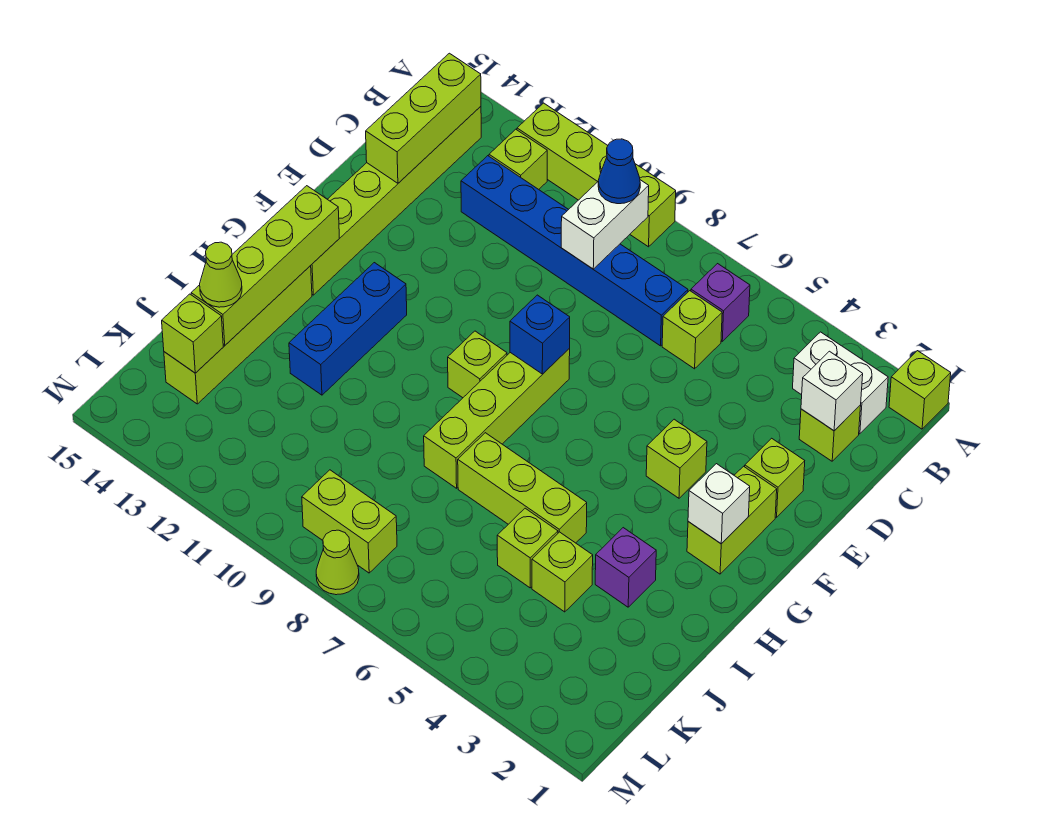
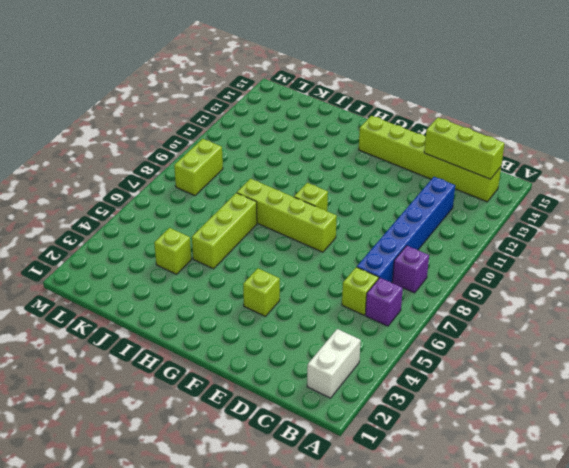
purple brick B8 level 1 -> purple brick I3 level 1
none -> lime brick A1 level 1
none -> lime brick A9:A12 level 1
none -> lime brick B12 level 1
none -> lime brick C2 level 1

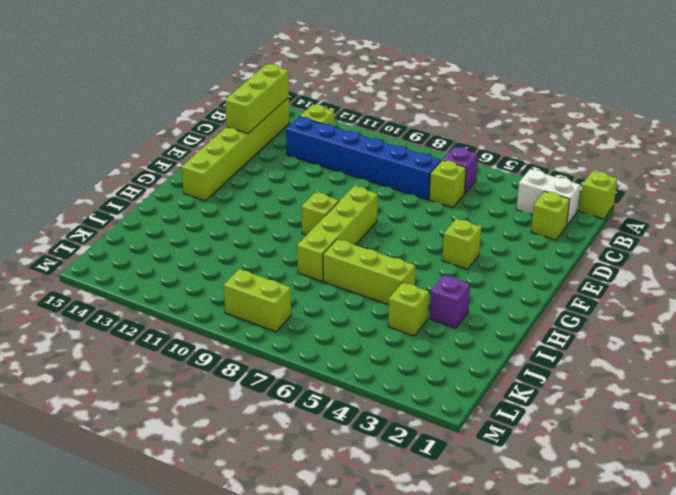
none -> lime brick A9:A12 level 1
none -> lime brick E2 level 1
none -> lime brick F2:G2 level 1
none -> blue brick G12:I12 level 1

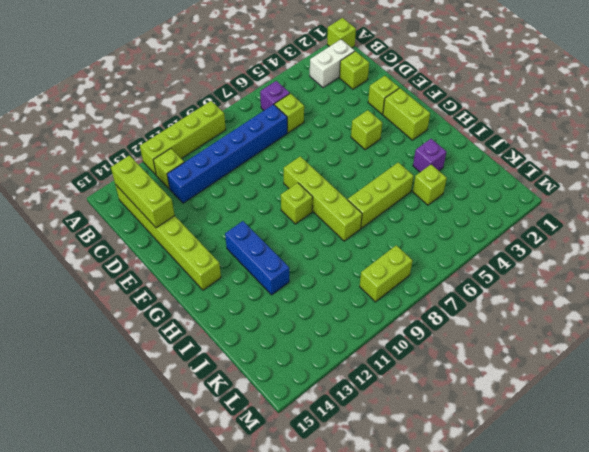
none -> lime brick H14:K14 level 1
none -> lime brick J5 level 1
none -> lime cone M8 level 1
none -> white brick B9:C9 level 2

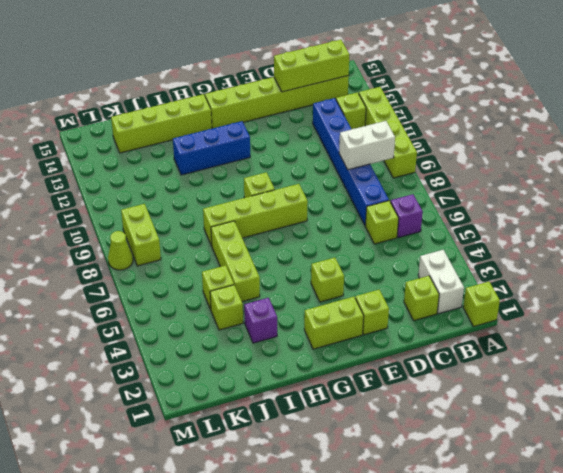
none -> white brick C2 level 2
none -> blue brick F8 level 2
none -> white brick G2 level 2
none -> lime brick G14:J14 level 2

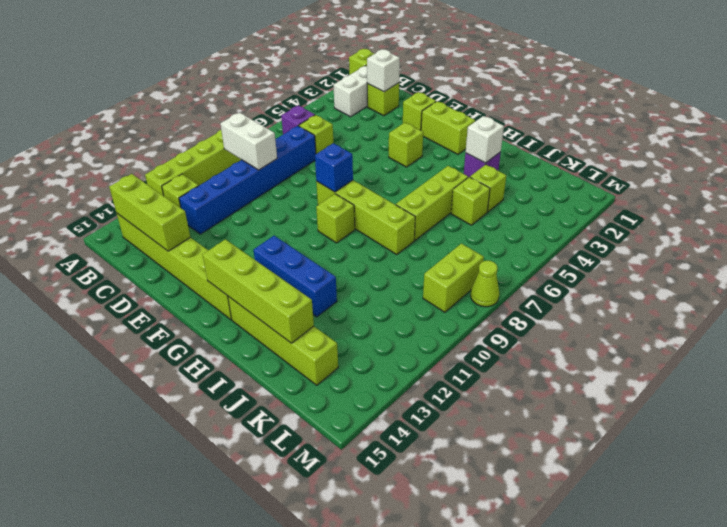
white brick I3 level 2 -> white brick G2 level 2
none -> lime brick K14 level 2
none -> blue cone B9 level 3
none -> lime cone J14 level 3

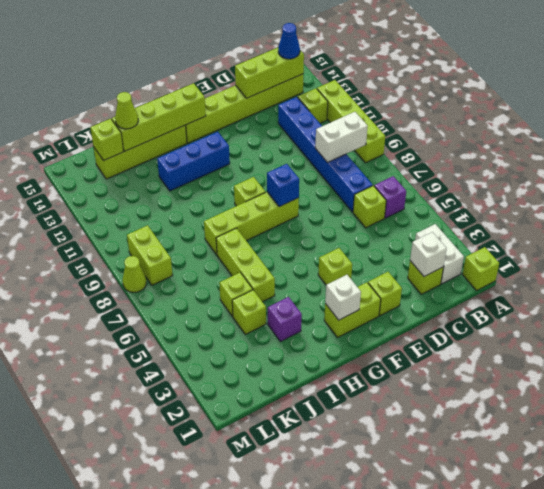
blue cone B14 level 3 -> blue cone B9 level 3

